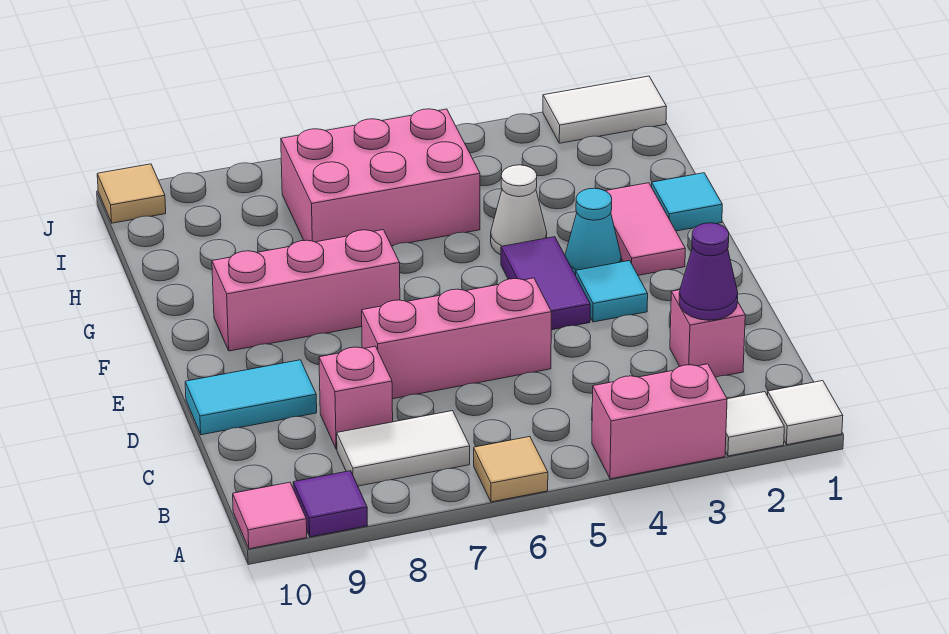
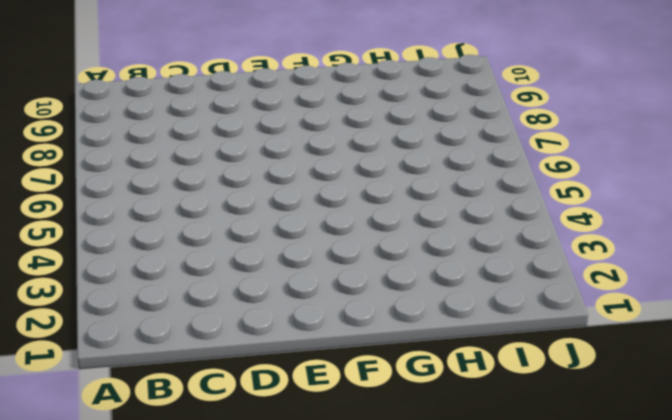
none -> white tile A1 level 1
none -> white tile A2 level 1
none -> pink brick A3:A4 level 1

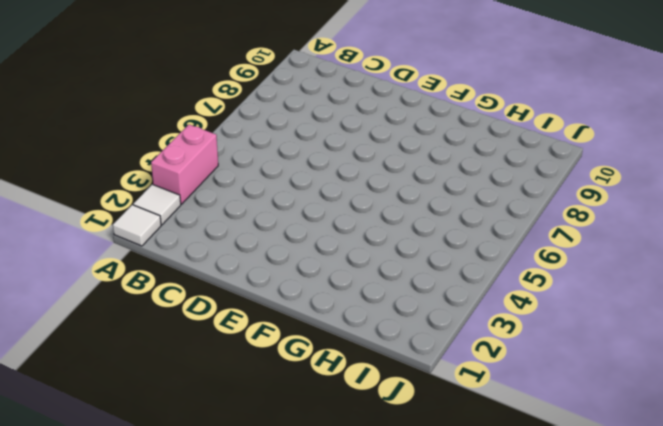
none -> tan tile A6 level 1
none -> purple tile A9 level 1
none -> pink tile A10 level 1

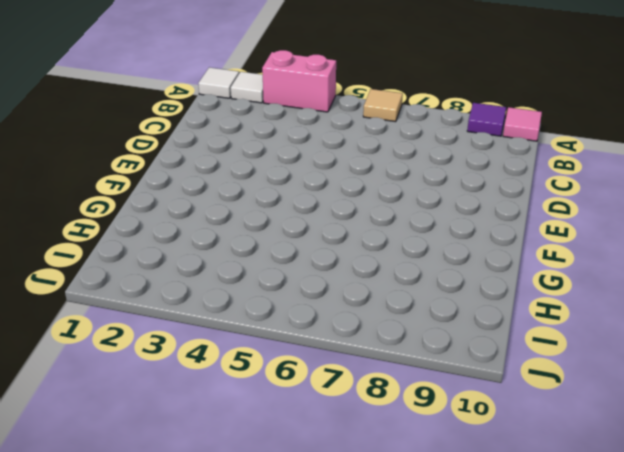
none -> white tile B7:B8 level 1
none -> pink brick C2 level 1
none -> pink brick C8 level 1

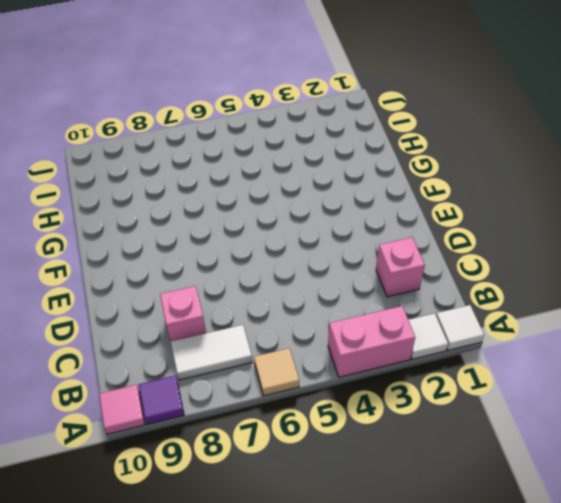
none -> pink brick D5:D7 level 1
none -> cyan tile D9:D10 level 1
none -> cyan tile E3 level 1

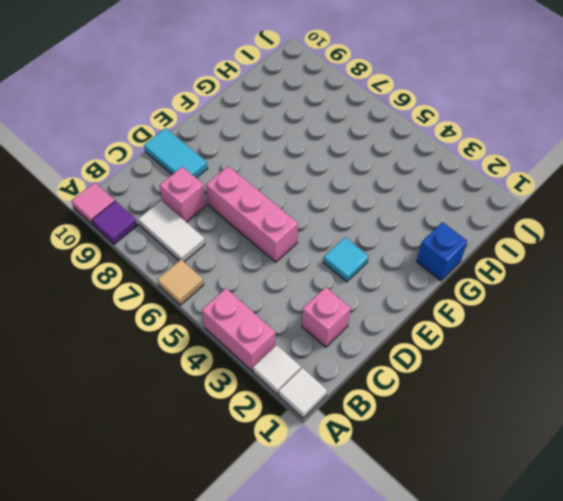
blue brick G1 level 1 -> cyan tile G1 level 1
none -> purple tile E4:F4 level 1
none -> pink tile F2:G2 level 1
none -> cyan cone F3 level 1

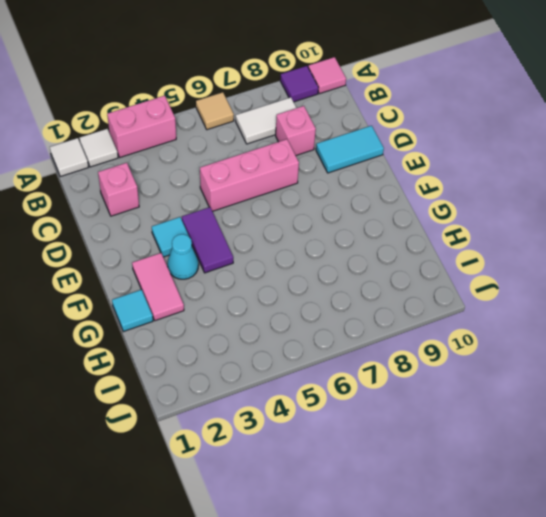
none -> pink brick F7:F9 level 1
none -> white cone G4 level 1
none -> pink brick H5:I7 level 1

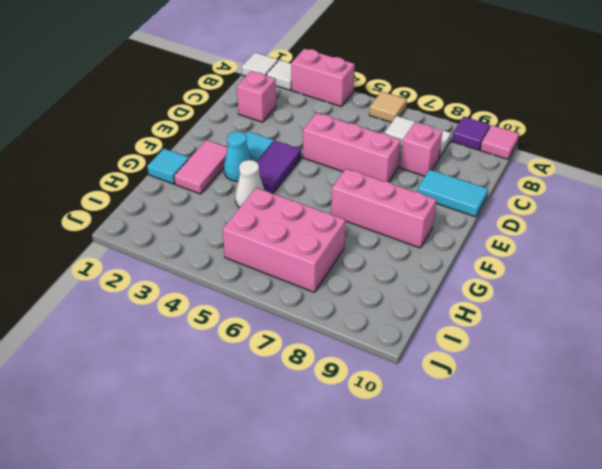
none -> white tile J1:J2 level 1
none -> tan tile J10 level 1
none -> purple cone C2 level 2

